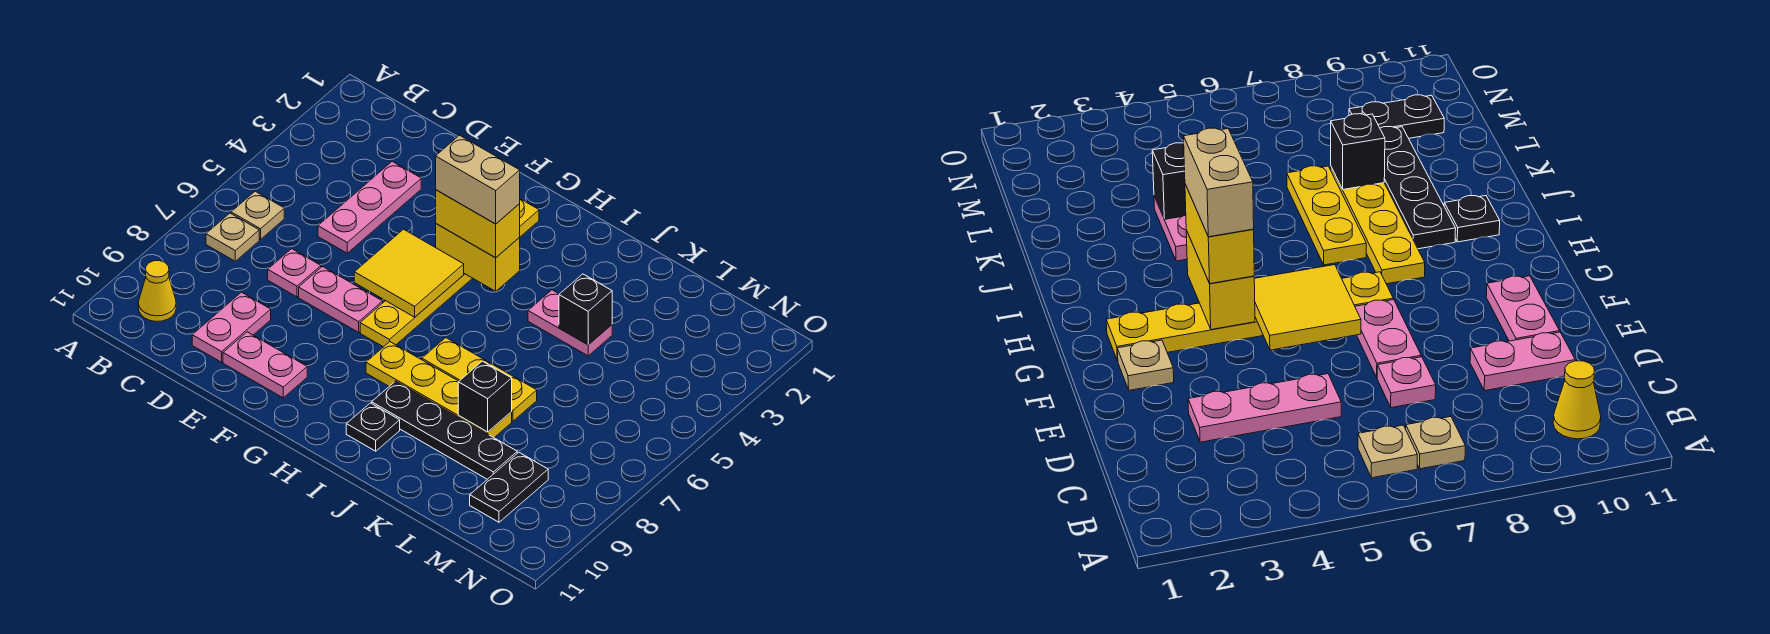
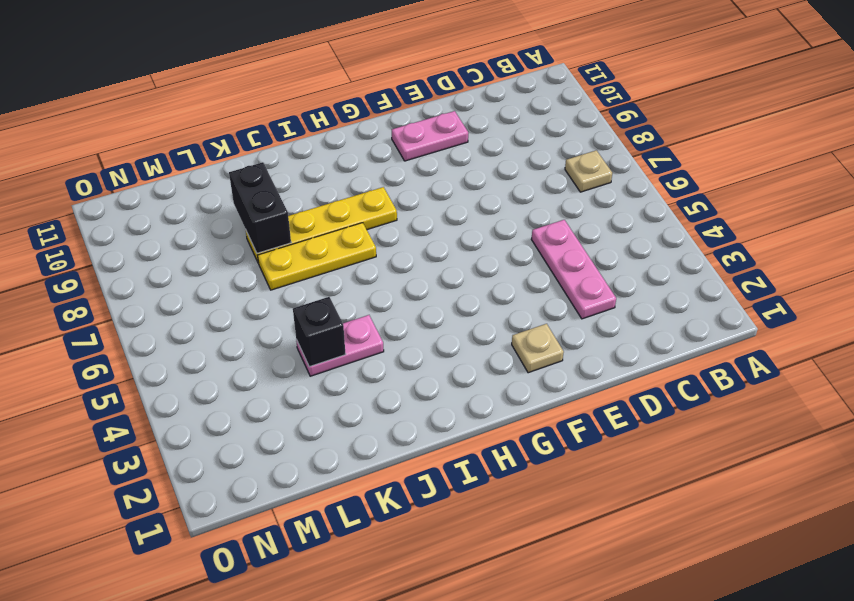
black brick K8:K9 level 2 -> black brick K8 level 2
none -> tan plate B6 level 1
none -> yellow cone B10 level 1
none -> pink plate D7 level 1

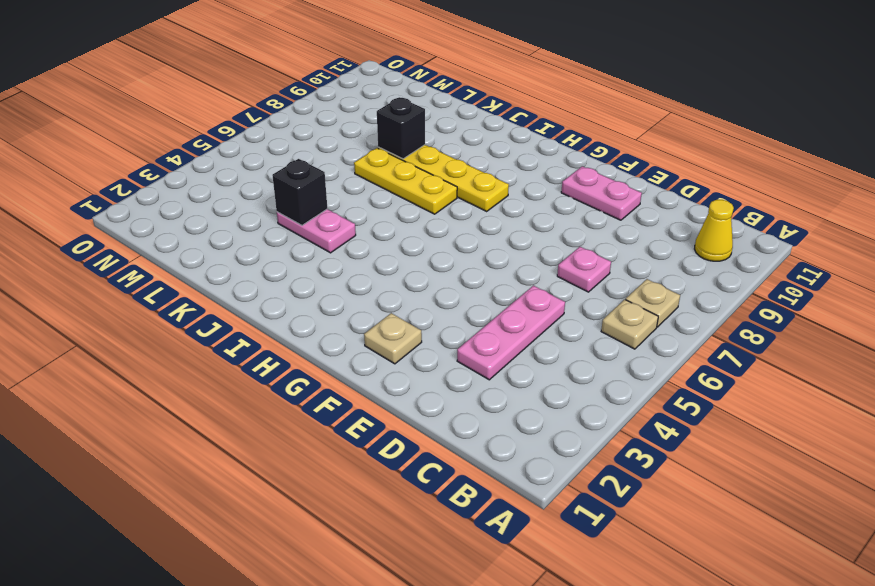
none -> pink plate D9:D10 level 1
none -> pink plate E7:F7 level 1
none -> yellow plate G2:G7 level 1

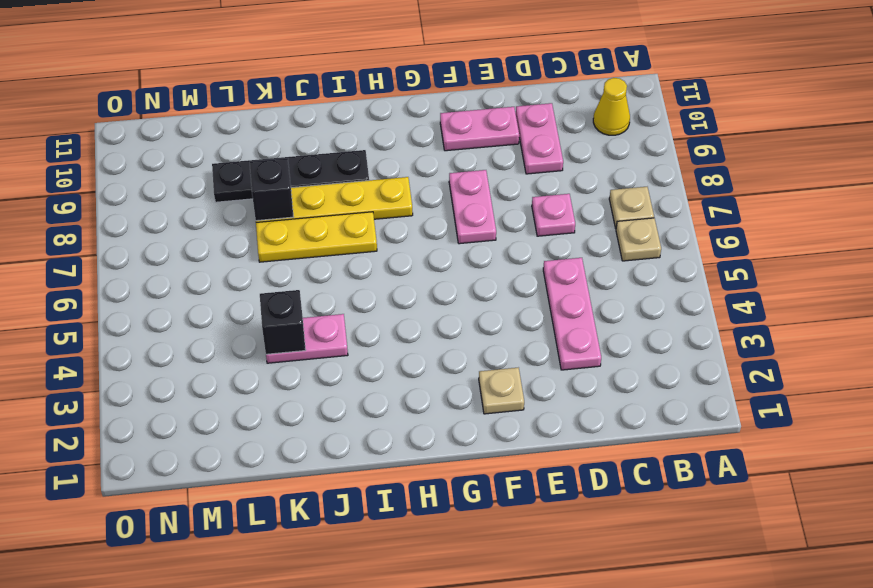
pink plate F7:F8 level 1 -> pink plate E7:F7 level 1
none -> yellow plate G2:G7 level 1
none -> black plate I10 level 1
none -> black plate M9:M10 level 1

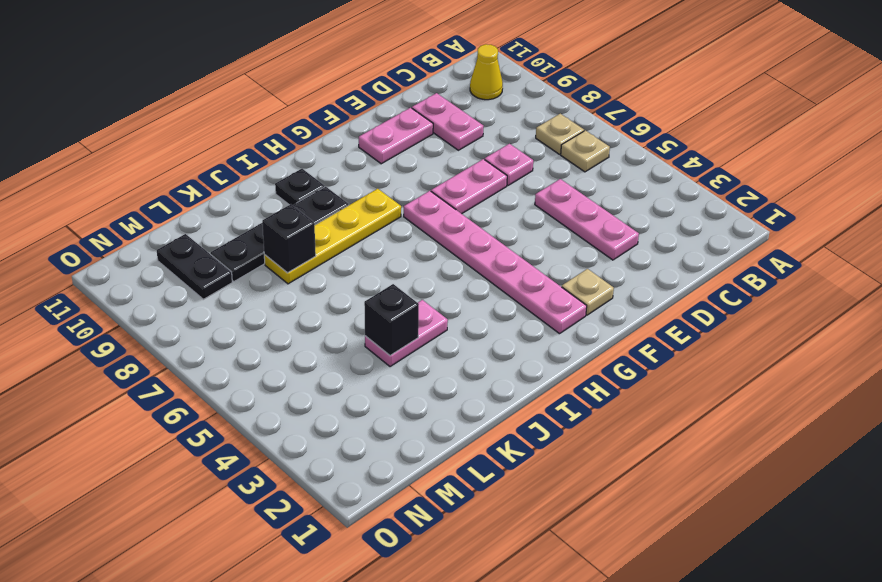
pink plate G2:G7 level 1 -> yellow plate G2:G7 level 1
none -> yellow plate I7:K7 level 1
none -> yellow tile F5:G6 level 2
none -> yellow brick G4:H4 level 2

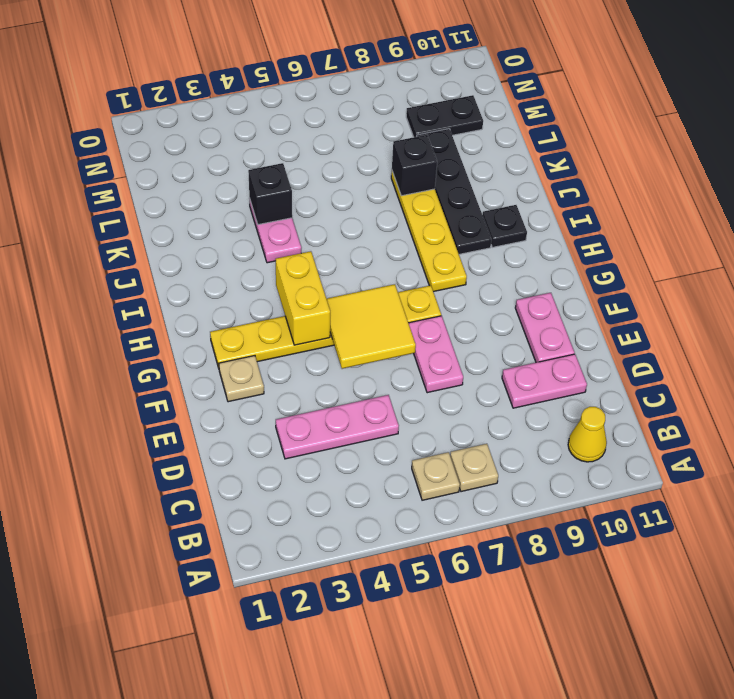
none -> pink plate D7 level 1
none -> yellow plate I7:K7 level 1
none -> yellow brick G4:H4 level 3

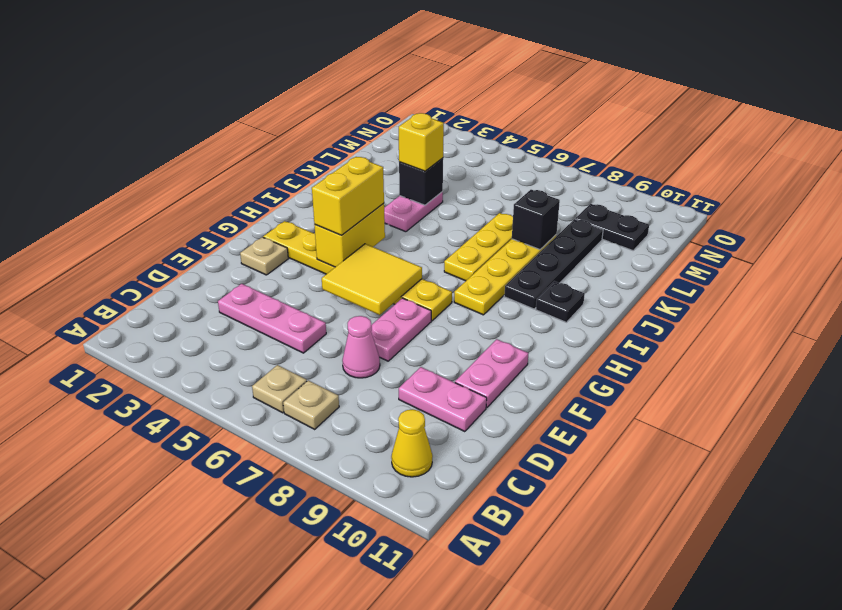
pink cone D7 level 1 -> pink plate D7 level 1
yellow brick K4 level 3 -> none
none -> tan brick G4:H4 level 4

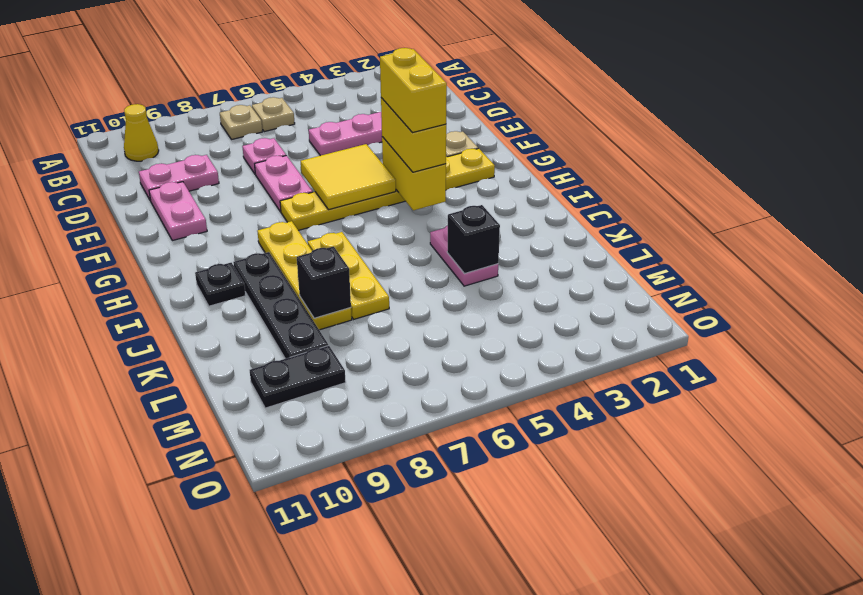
yellow brick G4:H4 level 4 -> tan brick G4:H4 level 4

